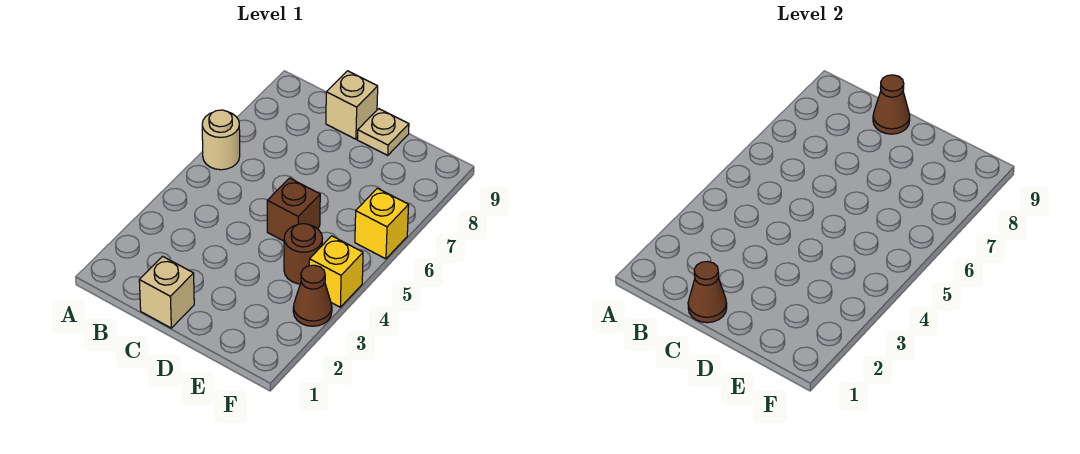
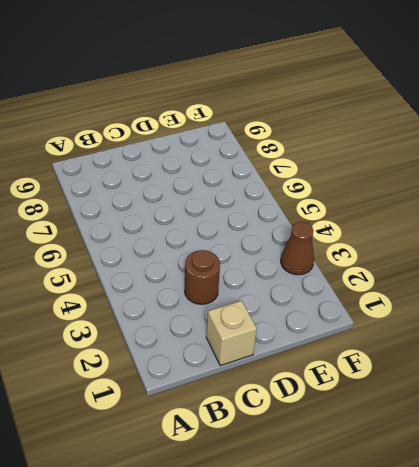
brown round brick C3 level 1 -> brown round brick E4 level 1
none -> tan round brick A6 level 1
none -> tan brick C9 level 1

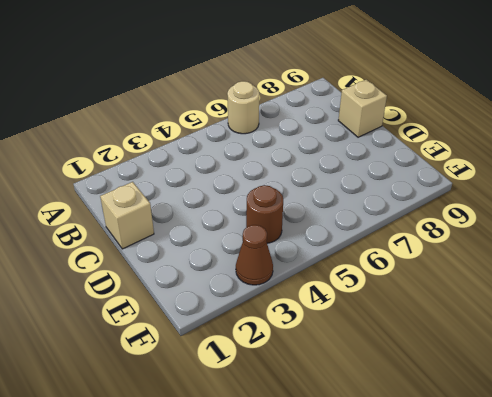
none -> brown brick D5 level 1
none -> tan plate D9 level 1

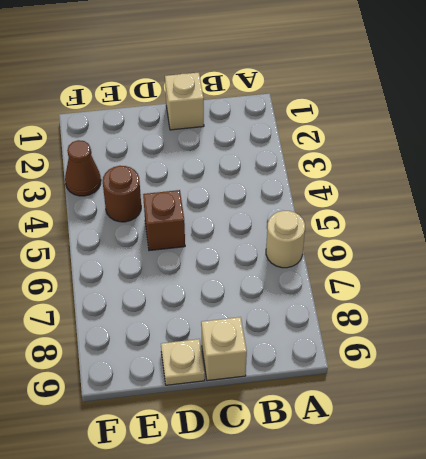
none -> yellow brick F4 level 1
none -> yellow brick F6 level 1

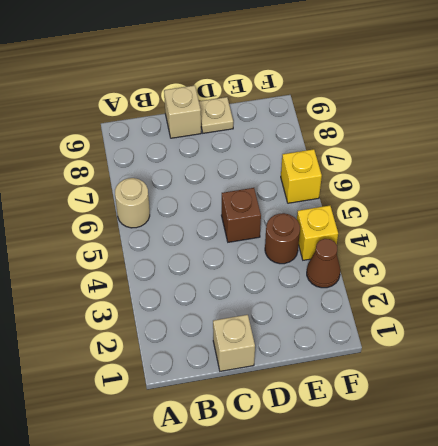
none -> brown cone C1 level 2
none -> brown cone C9 level 2

